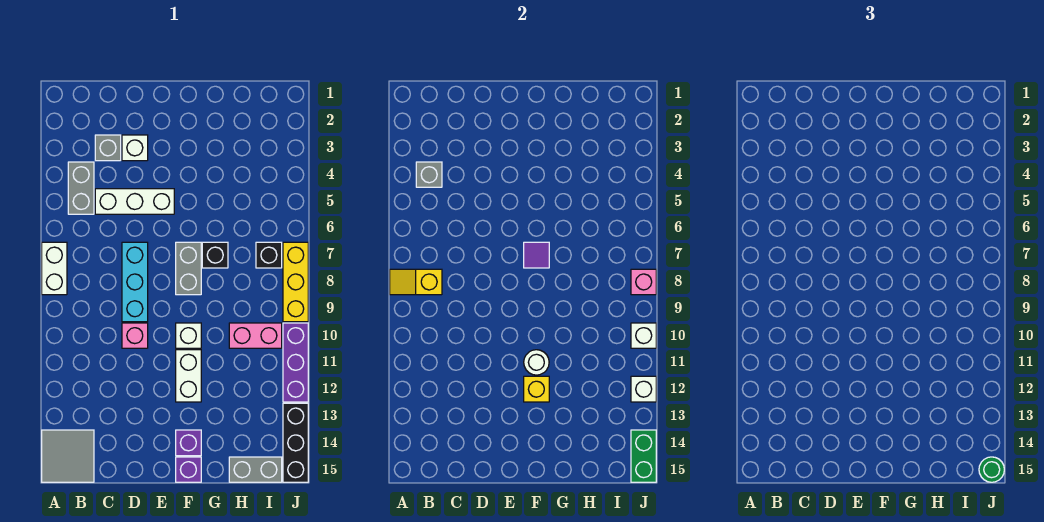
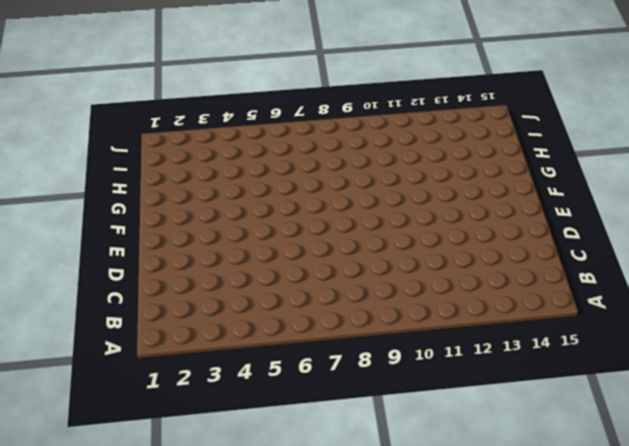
none -> white brick A7:A8 level 1
none -> grey tile A14:B15 level 1
none -> grey brick B4:B5 level 1
none -> grey brick C3 level 1

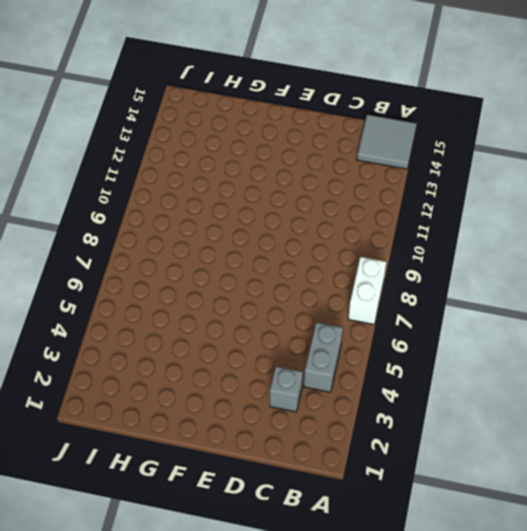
none -> white brick C5:E5 level 1
none -> white brick D3 level 1
none -> cyan brick D7:D9 level 1
none -> pink brick D10 level 1

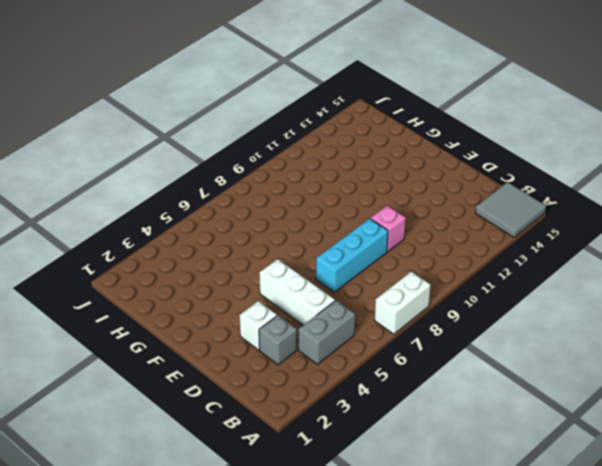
none -> grey brick F7:F8 level 1
none -> white brick F10 level 1
none -> white brick F11:F12 level 1
none -> purple brick F14 level 1

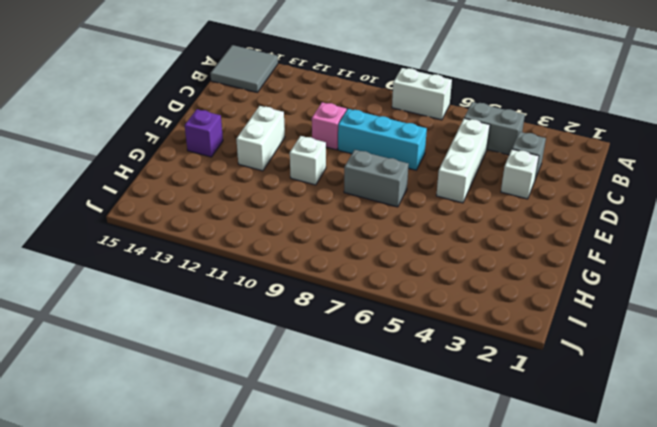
white brick E12:F12 level 1 -> white brick F11:F12 level 1
none -> purple brick F15 level 1
none -> black brick G7 level 1
none -> pink brick H10:I10 level 1
none -> grey brick H15:I15 level 1

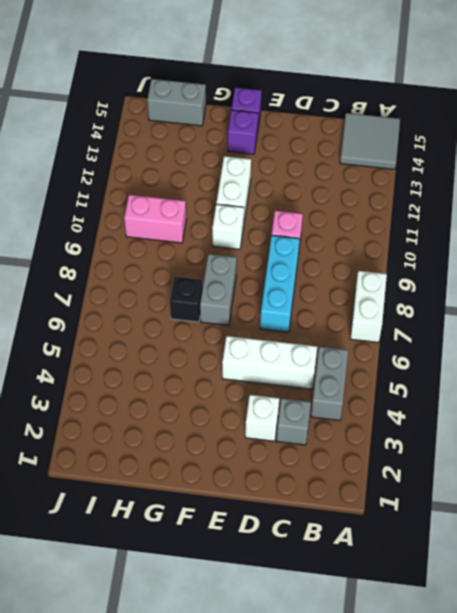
none -> black brick I7 level 1
none -> yellow brick J7:J9 level 1
none -> purple brick J10:J12 level 1
none -> black brick J13:J15 level 1

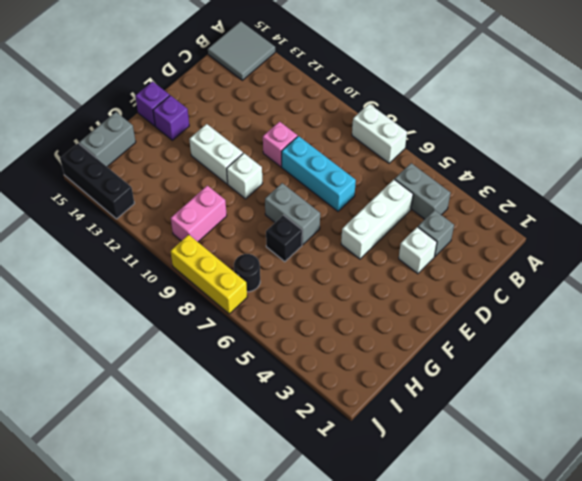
black round brick I7 level 1 -> black brick I7 level 1
none -> purple brick J10:J12 level 1
none -> yellow slope A8:B8 level 2 top B
none -> grey brick B4 level 2
none -> purple tile F7 level 2

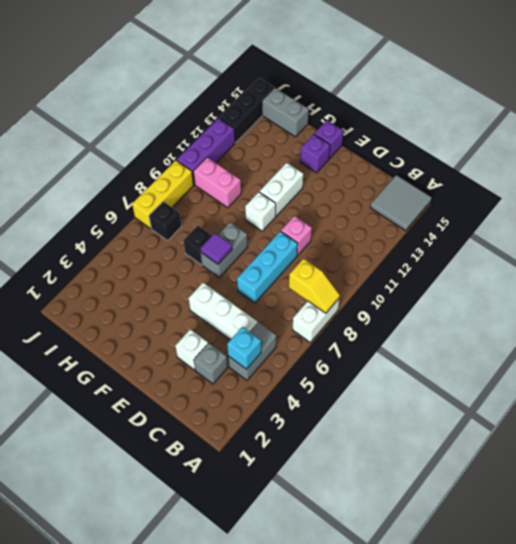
cyan brick B4 level 2 -> grey brick B4 level 2
none -> white round brick F11 level 2
none -> yellow brick F12 level 2
none -> pink brick J8 level 2
none -> white brick J10 level 2

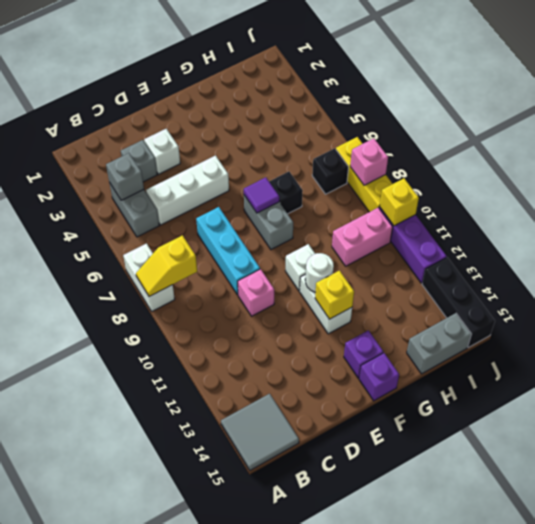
yellow brick J10 level 2 -> white brick J10 level 2
none -> white brick J12 level 2
none -> green brick J14:J15 level 2
none -> green round brick J15 level 3

